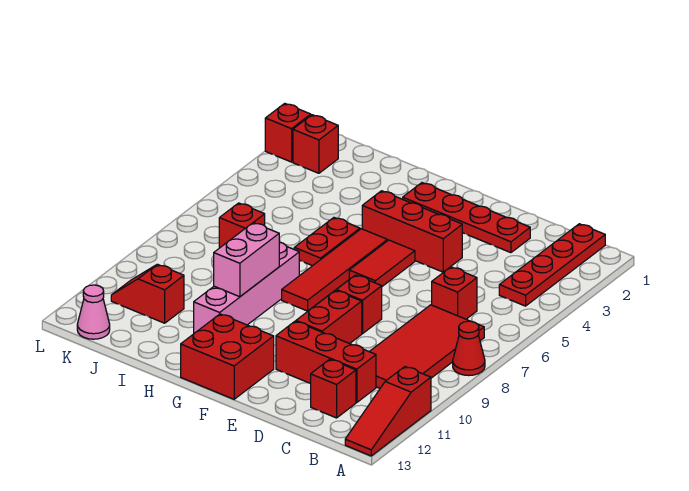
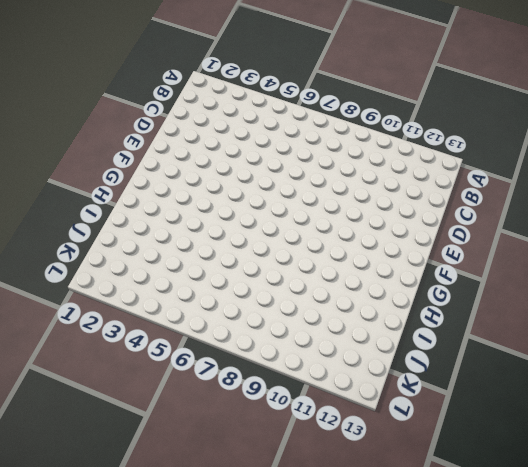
none -> red cone A8 level 1
none -> red slope A11:A13 level 1 top 11
none -> red plate B1:B4 level 1

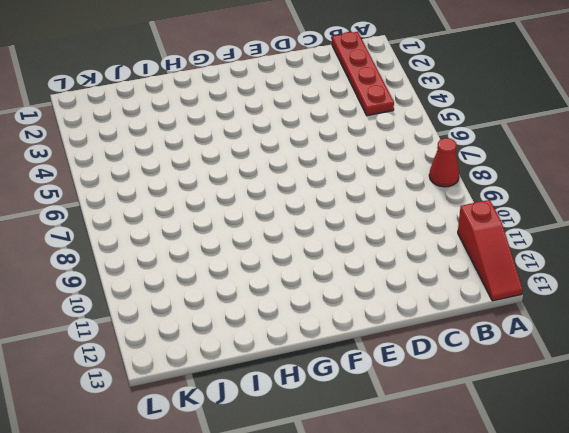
none -> red tile B7:C10 level 1
none -> red brick C6 level 1
none -> red brick C11:E11 level 1

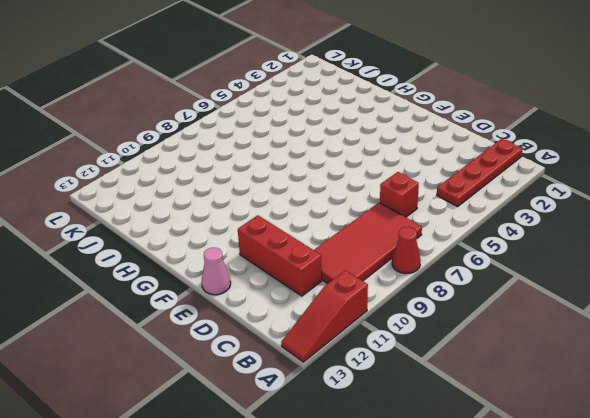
pink cone E13 level 1 -> pink cone K13 level 1
none -> red brick C12 level 1
none -> red plate D2:G2 level 1
none -> red brick E4:G4 level 1

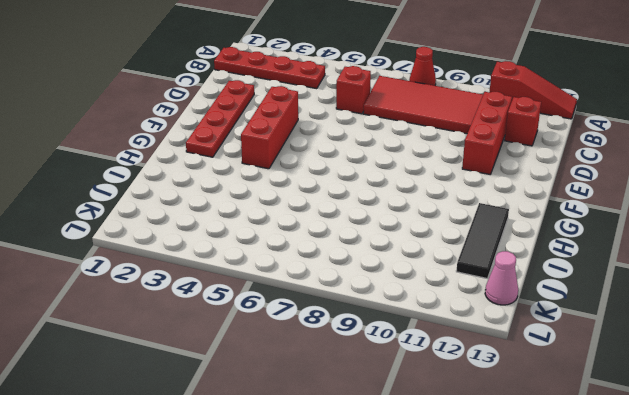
black tile H12:J12 level 1 -> none
none -> red brick E8 level 1
none -> red brick E9:E10 level 1
none -> red tile F5:F6 level 1

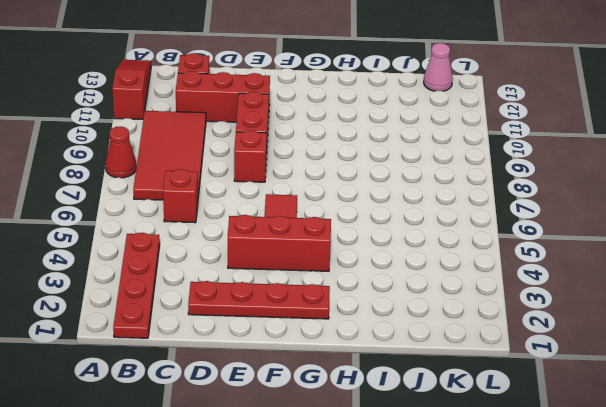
none -> red brick F12:G13 level 1
none -> red tile G5:G8 level 1
none -> red plate H5:H6 level 1

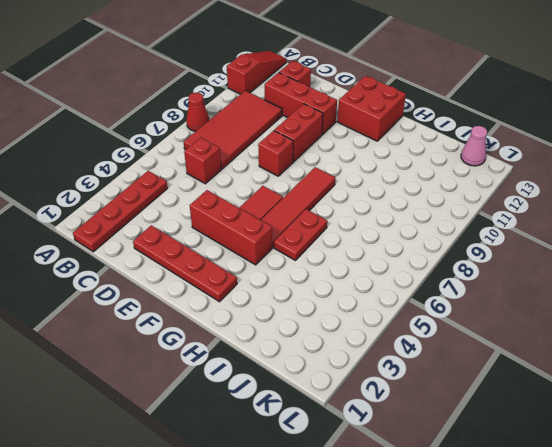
none -> pink brick H8:H11 level 1
none -> red brick J7 level 1
none -> red slope J11:K11 level 1 top J

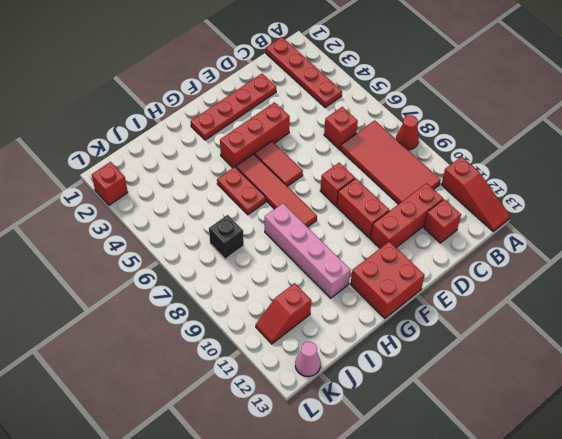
black brick J7 level 1 -> red brick J7 level 1
none -> red brick K2 level 1
none -> pink brick H9:H10 level 2

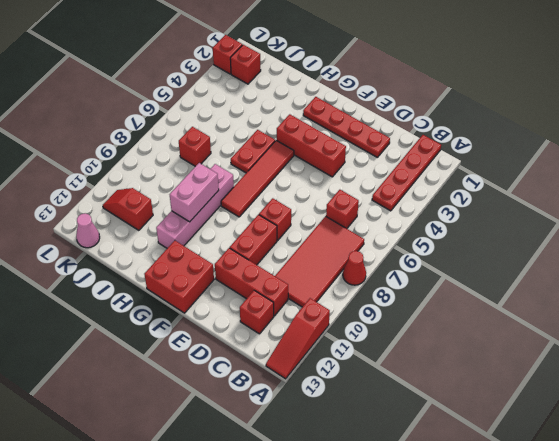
none -> red tile F5:F6 level 1

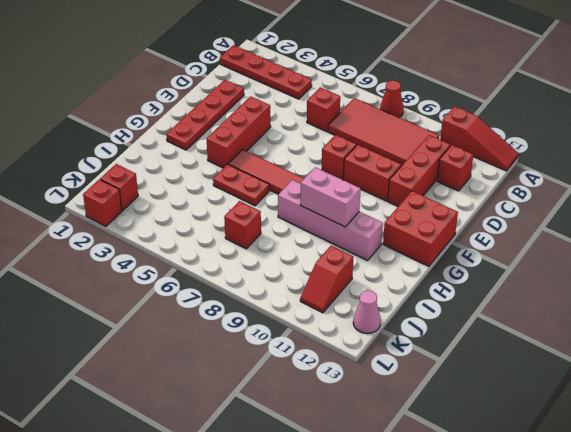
none -> red tile F5:F6 level 1

